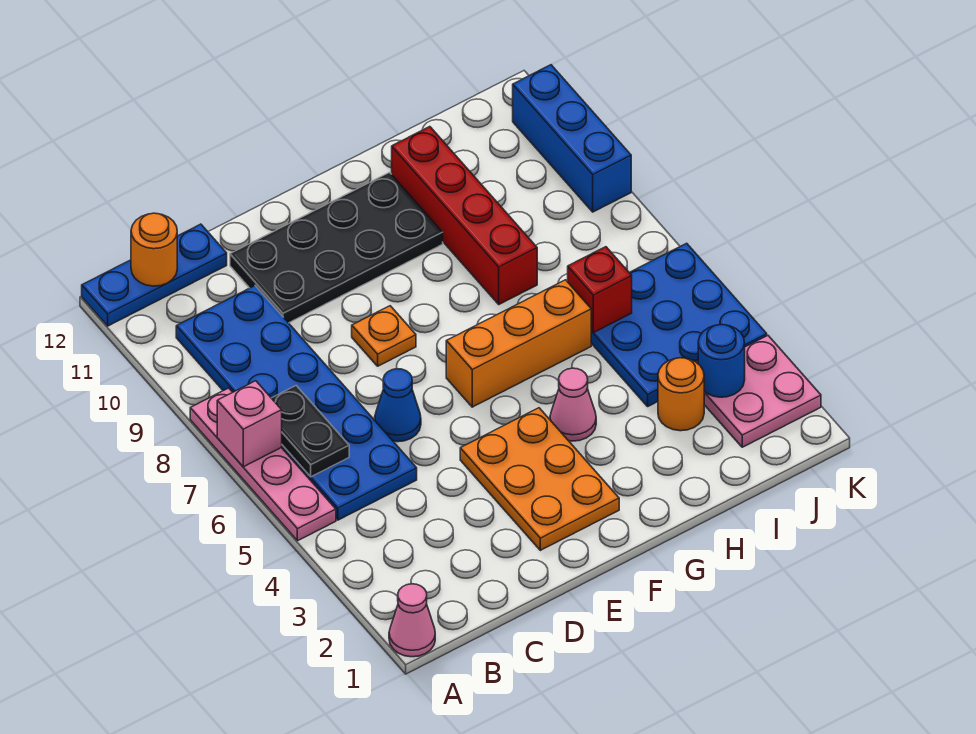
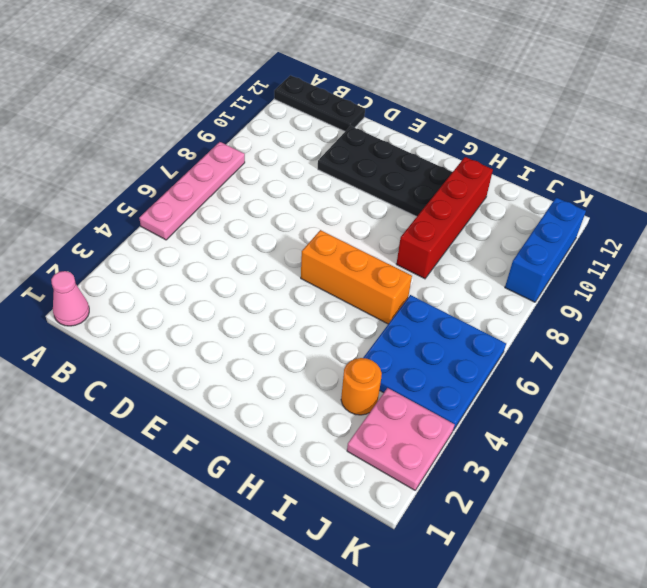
black plate A12:C12 level 1 -> blue plate A12:C12 level 1
none -> blue plate B5:C10 level 1
none -> blue cone D6 level 1
none -> orange plate E2:F4 level 1

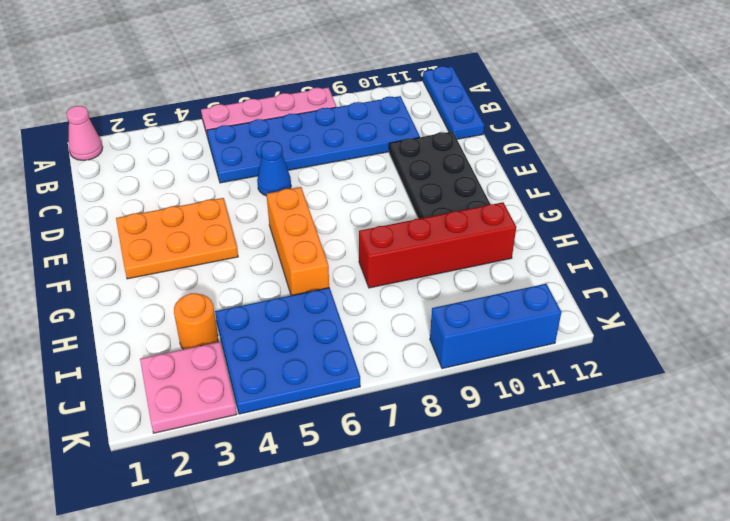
none -> orange plate E8 level 1
none -> pink cone G4 level 1
none -> pink brick A7 level 2

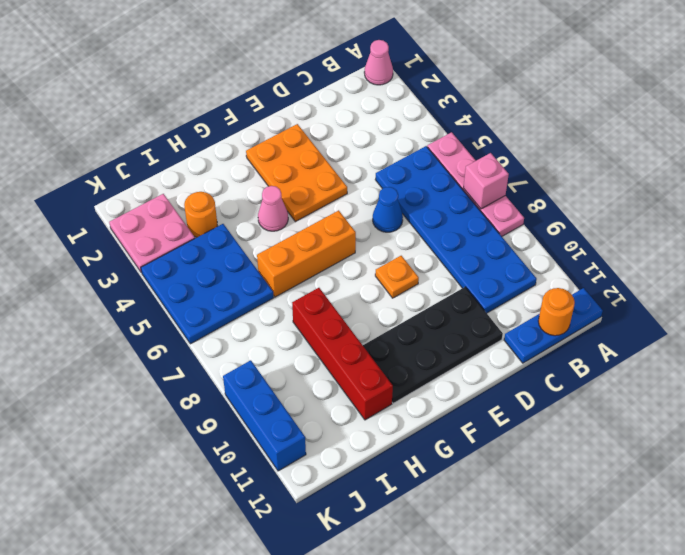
none -> black plate B6:B7 level 2
none -> red brick I6 level 2
none -> blue round brick J3 level 2

